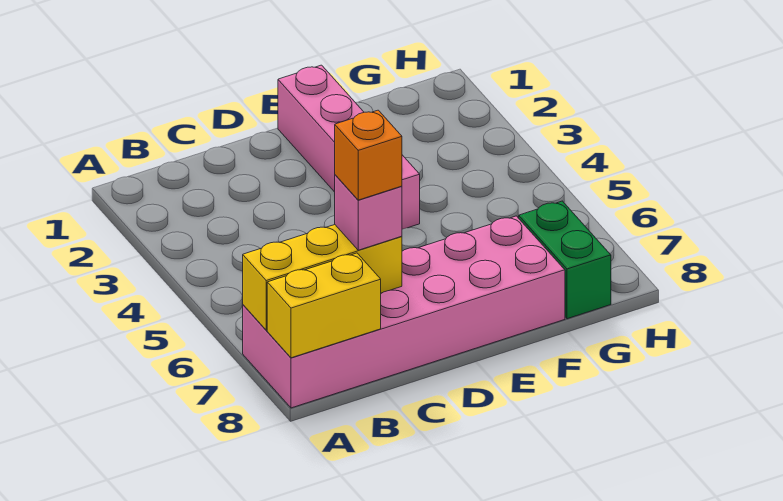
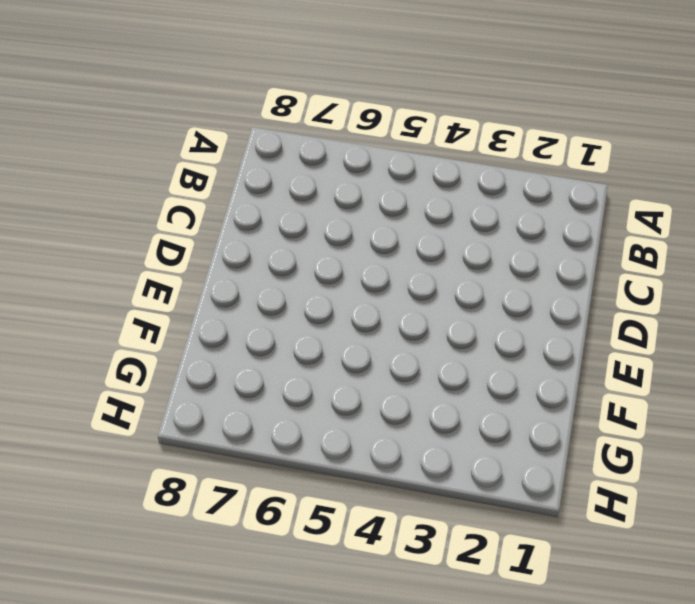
none -> pink brick A7:F8 level 1
none -> pink brick E1:E4 level 1

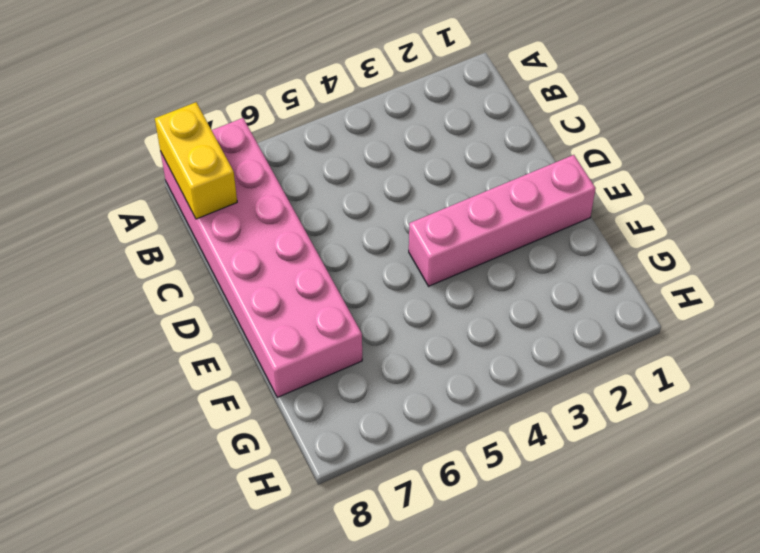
none -> green brick G7:G8 level 1
none -> yellow brick A7:C7 level 2

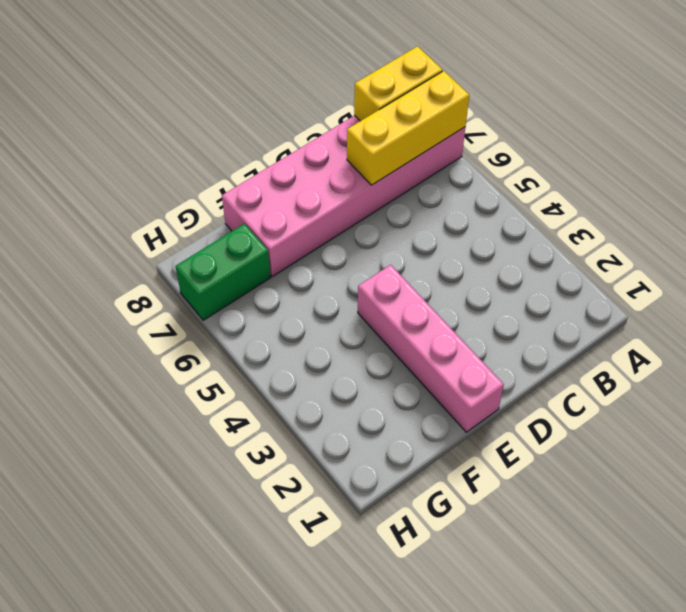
green brick G7:H7 level 1 -> green brick G7:G8 level 1
none -> pink brick C7 level 3
none -> orange brick C7 level 4

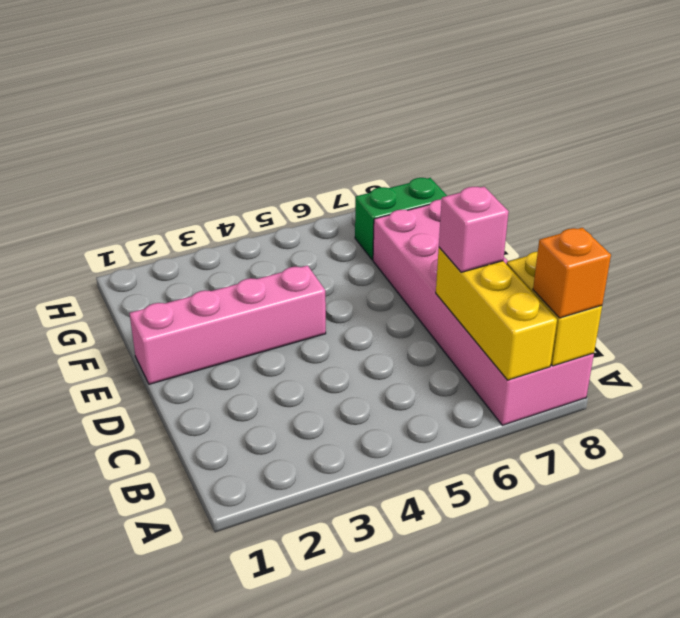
orange brick A8 level 3 -> orange brick C7 level 4

